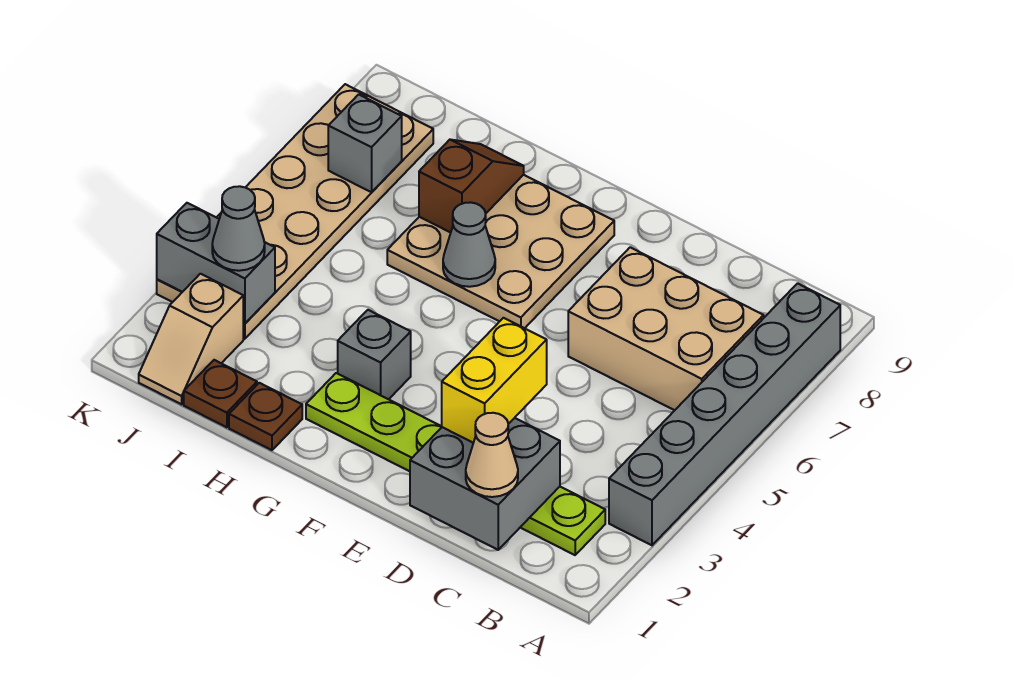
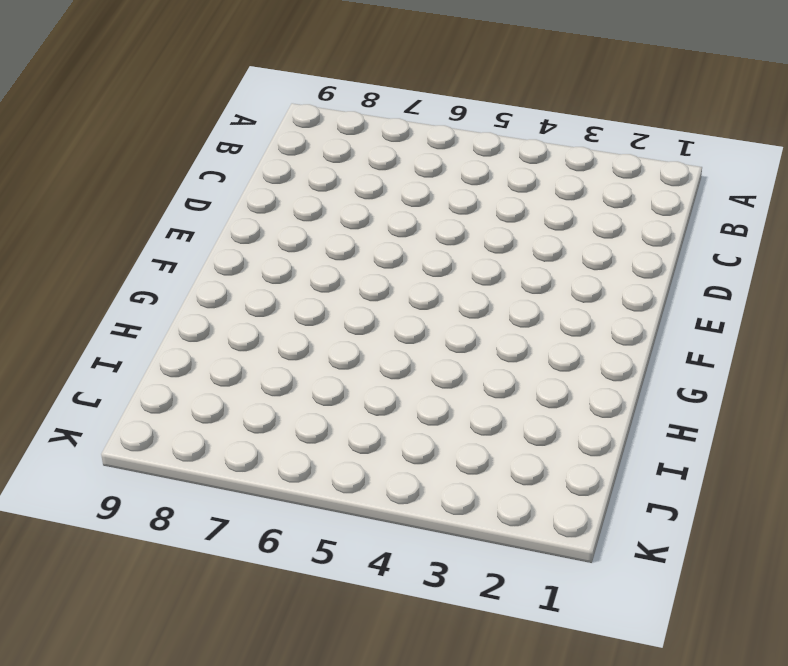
none -> grey brick A3:A8 level 1
none -> lime plate B2:G2 level 1
none -> tan brick B6:D7 level 1

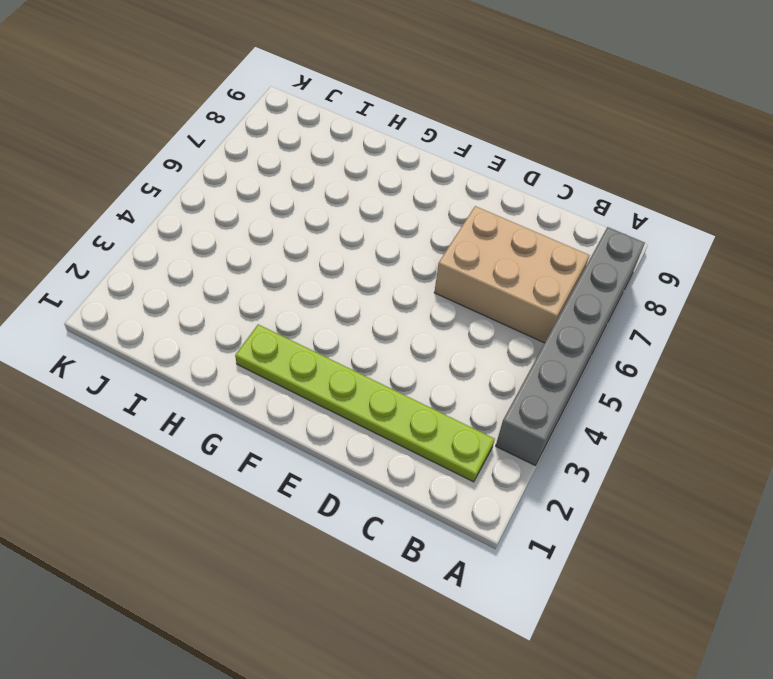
none -> tan plate F6:H8 level 1
none -> grey brick G3 level 1
none -> brown plate H1 level 1

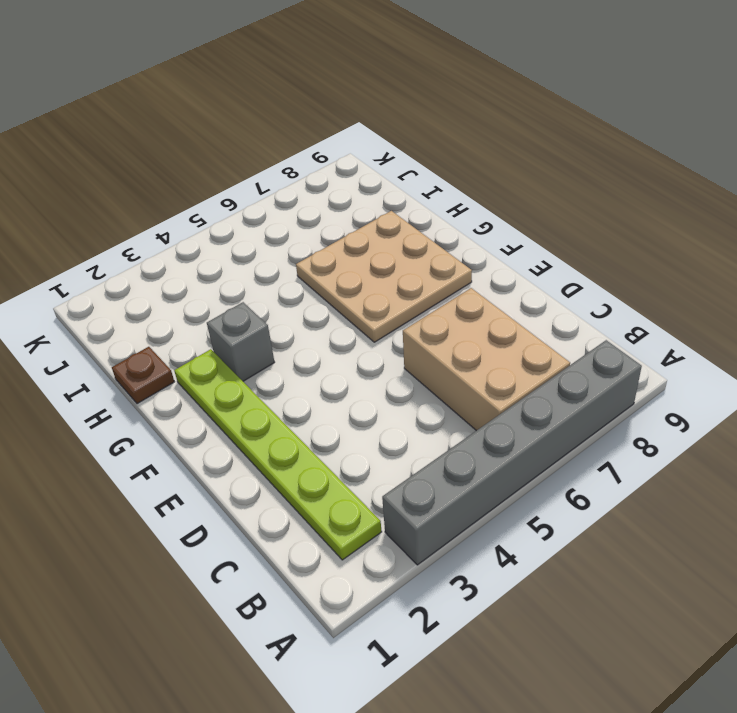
none -> brown plate I1 level 1
none -> tan slope J1:J2 level 1 top 2
none -> tan plate J3:K8 level 1

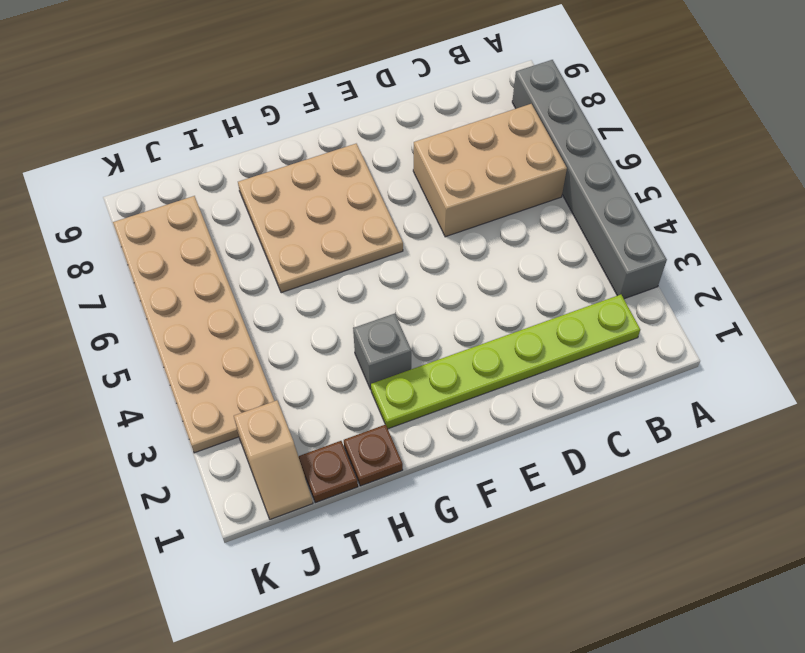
none -> grey brick C1:D2 level 2
none -> grey cone G6 level 2
none -> brown slope H7:H8 level 2 top 7

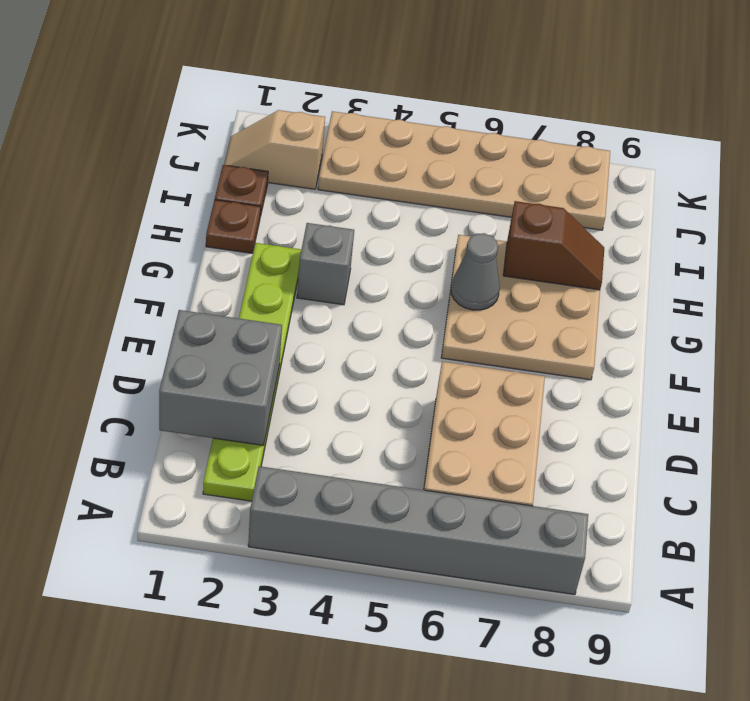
none -> grey brick J3:K3 level 2
none -> grey brick J7 level 2
none -> tan cone C1 level 3

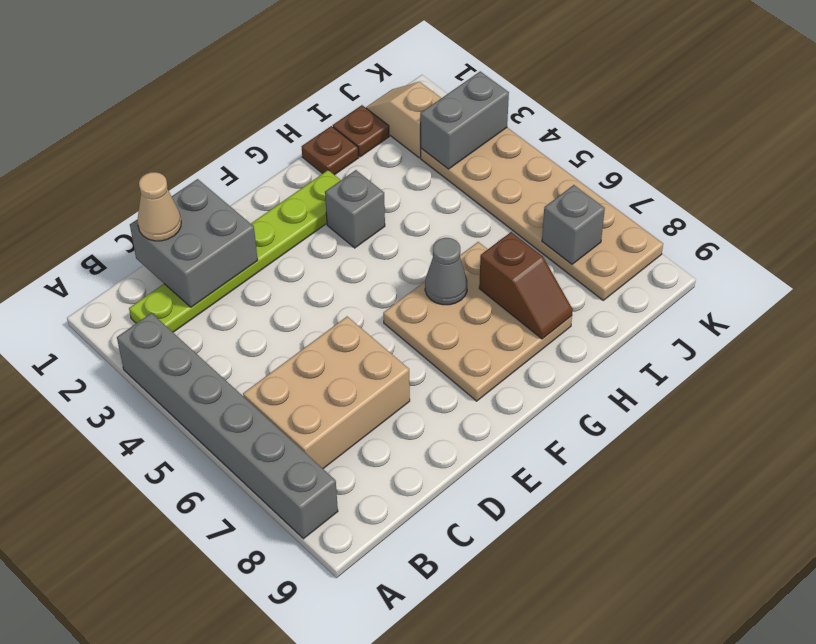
none -> yellow brick D2:D3 level 3
none -> grey cone J3 level 3

